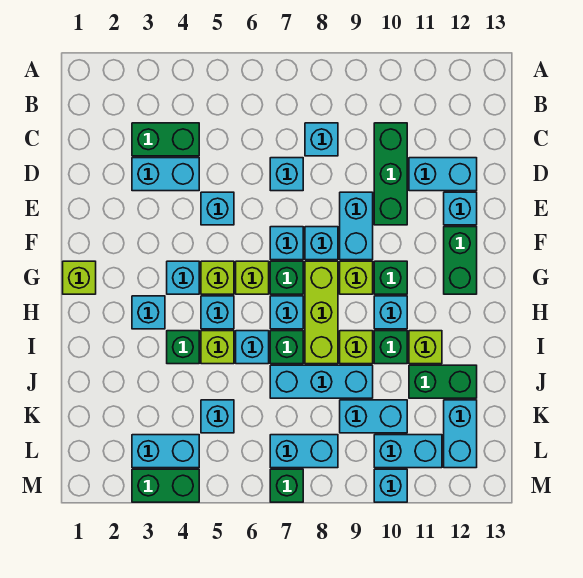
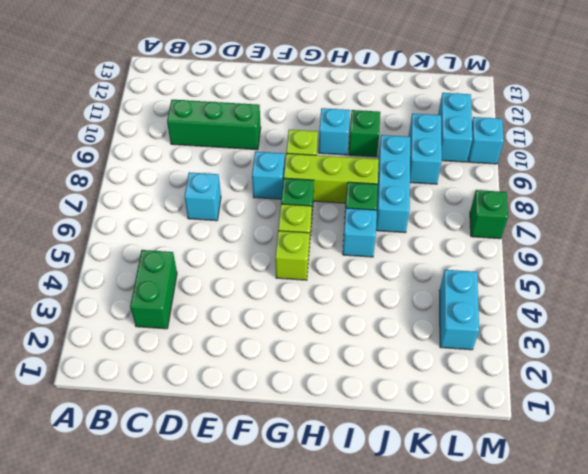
none -> cyan brick C8 level 1
none -> cyan brick D3:D4 level 1
none -> cyan brick D11:D12 level 1
none -> cyan brick E5 level 1

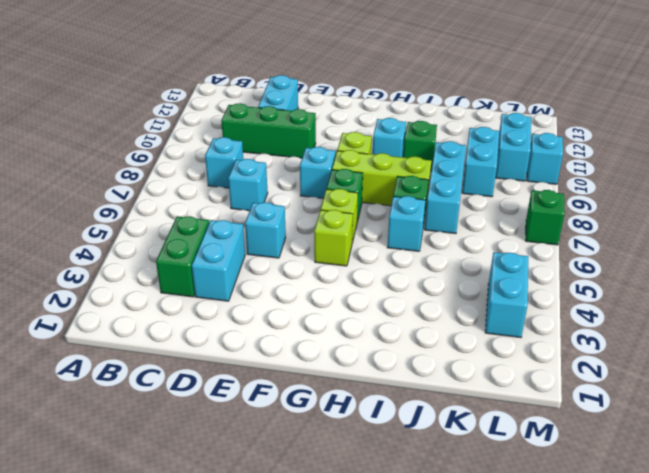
none -> cyan brick E9:F9 level 1
none -> cyan brick E12 level 1
none -> cyan brick F7 level 1
none -> green brick F12:G12 level 1

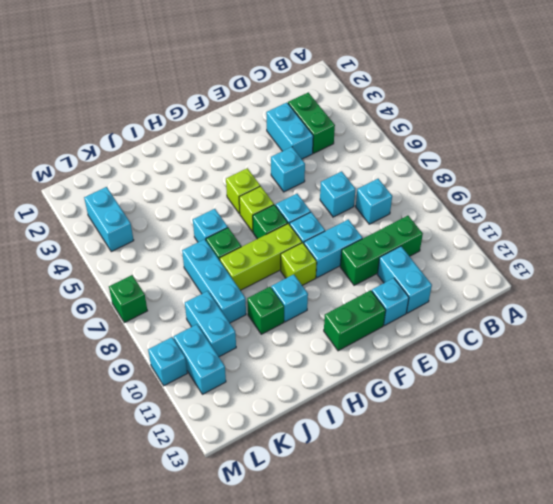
none -> lime brick G1 level 1
none -> cyan brick G4 level 1
none -> green brick G10 level 1
none -> cyan brick H3 level 1

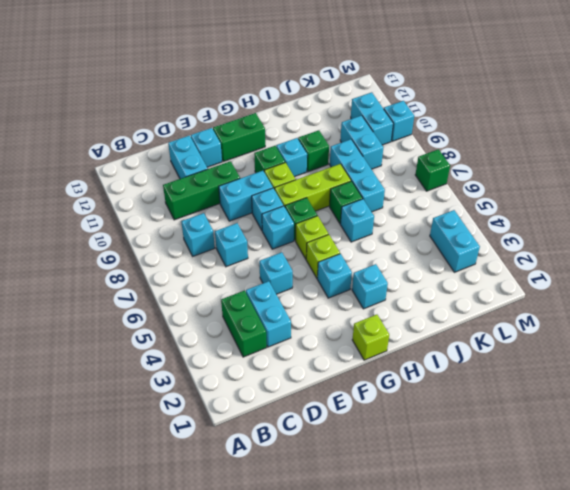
none -> cyan brick H5 level 1
none -> cyan brick H7 level 1
none -> green brick I4 level 1
none -> lime brick I5 level 1

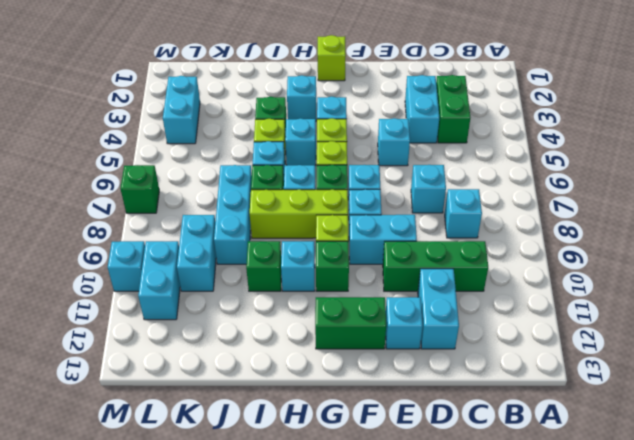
none -> lime brick I9 level 1
none -> lime brick I11 level 1
none -> green brick J11:J12 level 1
none -> cyan brick K5 level 1

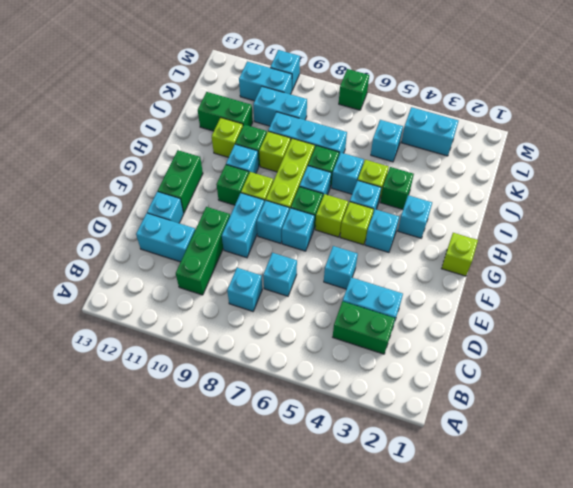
none -> cyan brick K12:L12 level 1
none -> cyan brick L7:L8 level 1
none -> green brick M3:M4 level 1

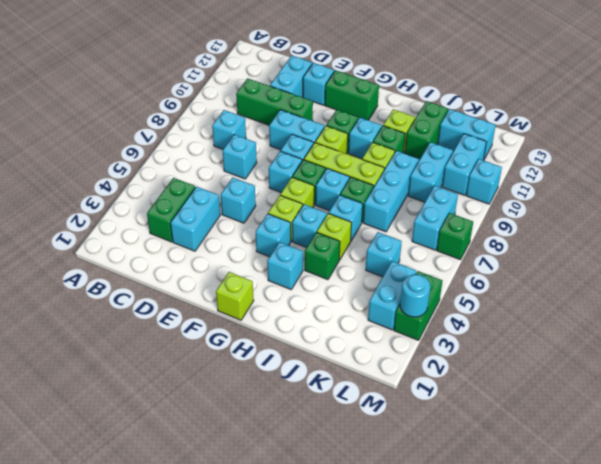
cyan round brick M3 level 2 -> none

